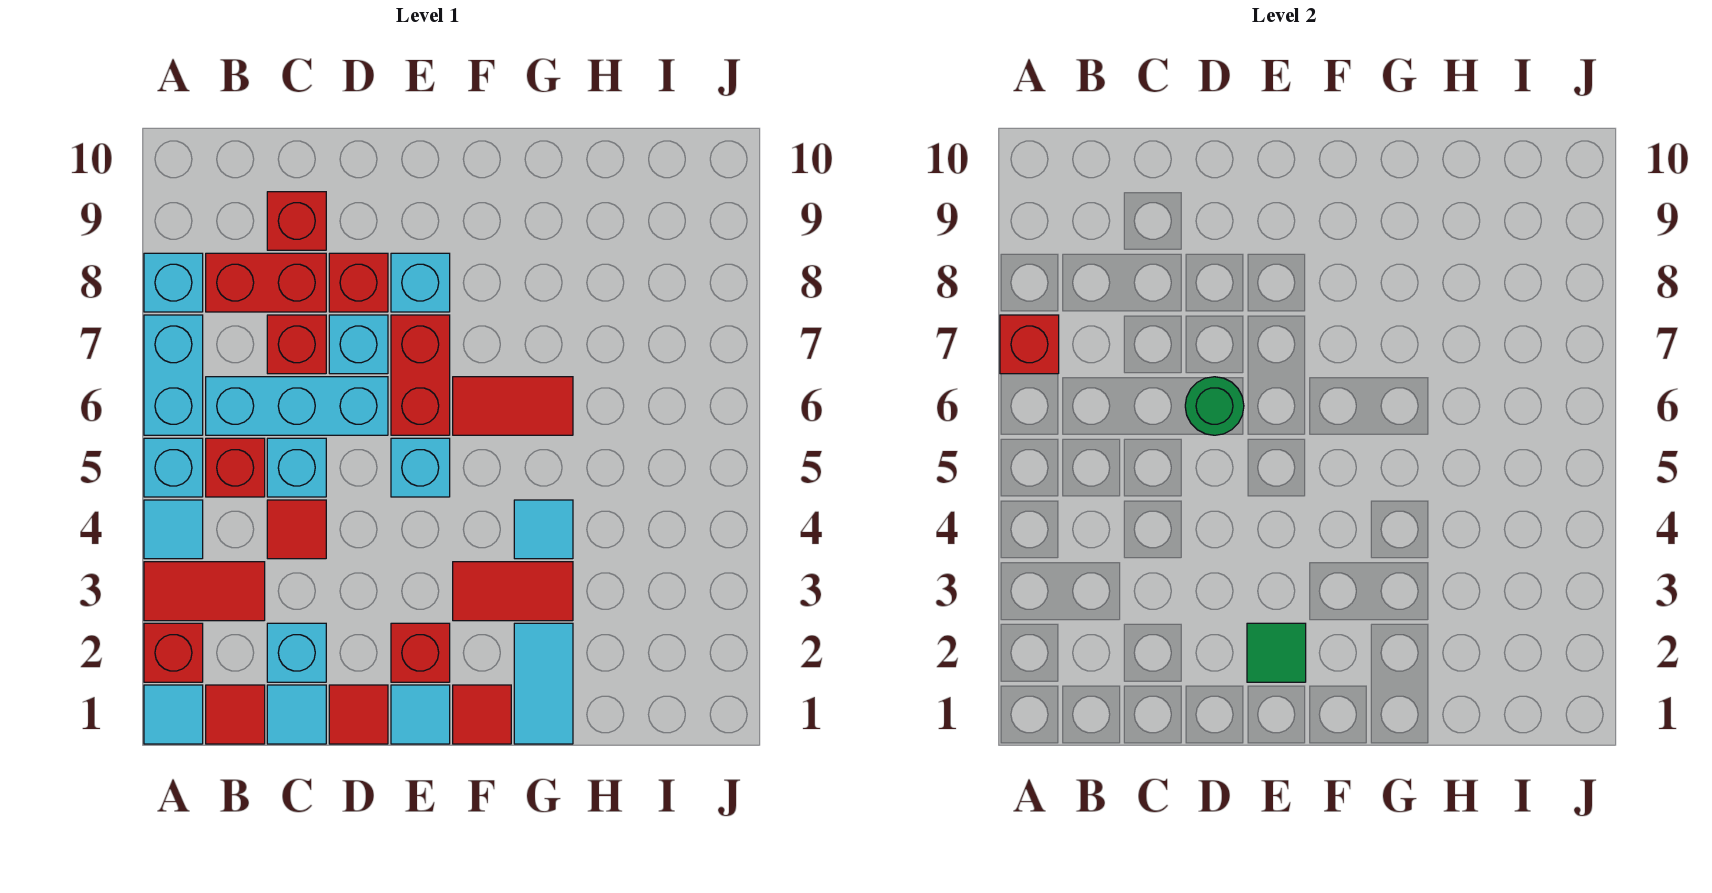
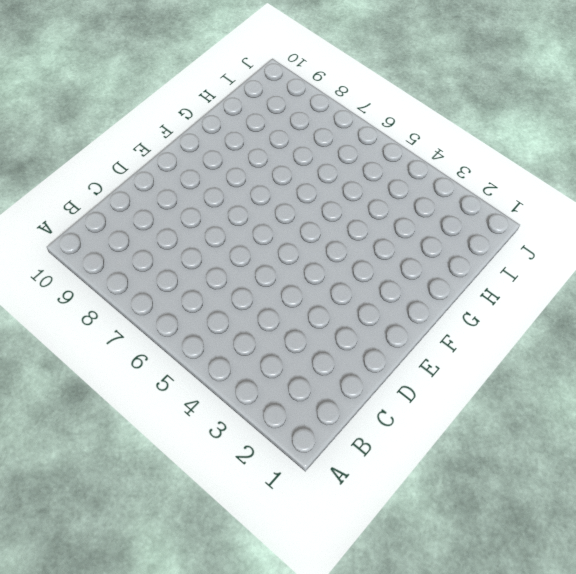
none -> cyan tile A1 level 1
none -> red brick A2 level 1
none -> red tile A3:B3 level 1
none -> cyan tile A4 level 1

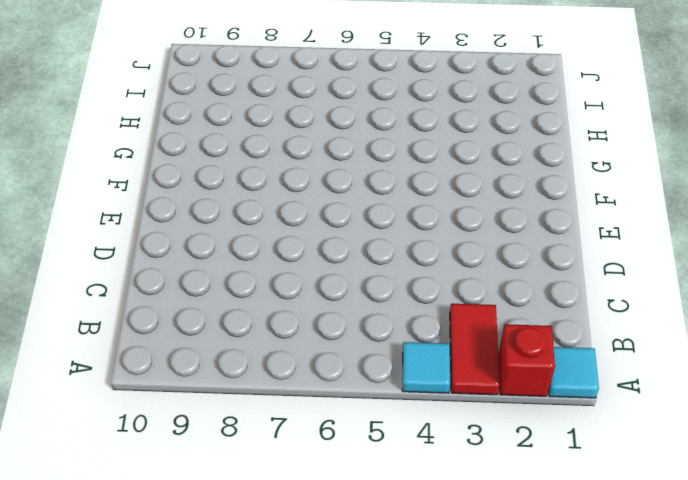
none -> cyan brick A5 level 1
none -> cyan brick A6:A7 level 1
none -> cyan brick A8 level 1
none -> red tile B1 level 1

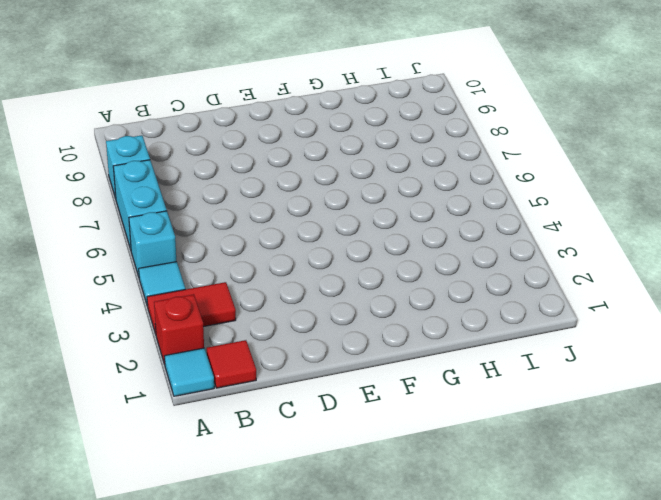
none -> red brick B5 level 1
none -> cyan brick B6:D6 level 1
none -> red brick B8:C8 level 1
none -> cyan tile C1 level 1

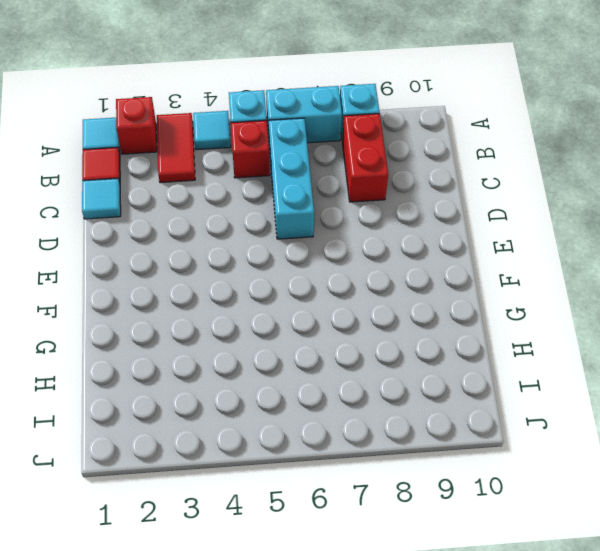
none -> cyan brick C2 level 1
none -> red tile C4 level 1
none -> cyan brick C5 level 1
none -> red brick C7 level 1

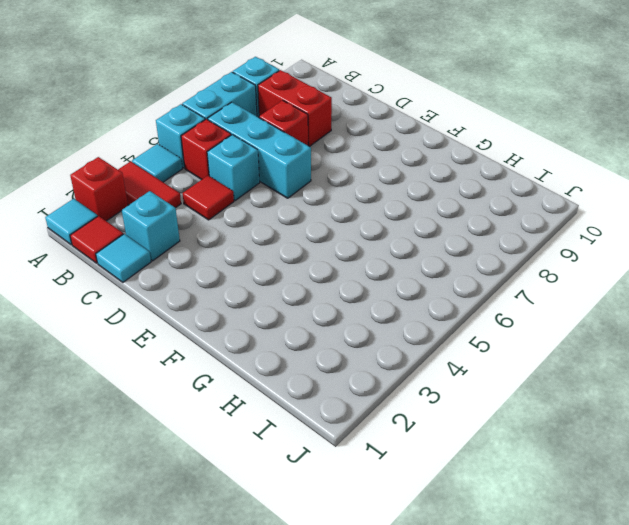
none -> red brick C9 level 1
none -> red tile D1 level 1
none -> cyan brick D7 level 1
none -> red brick D8 level 1

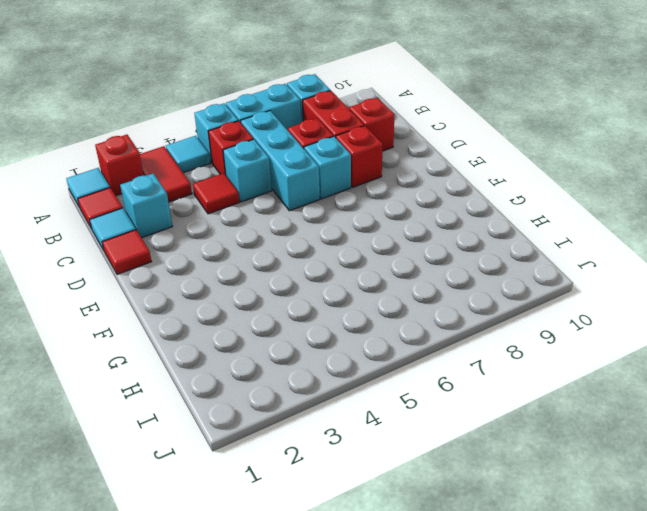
none -> cyan tile E1 level 1
none -> red brick E2 level 1
none -> cyan brick E5 level 1
none -> red brick E6:E7 level 1

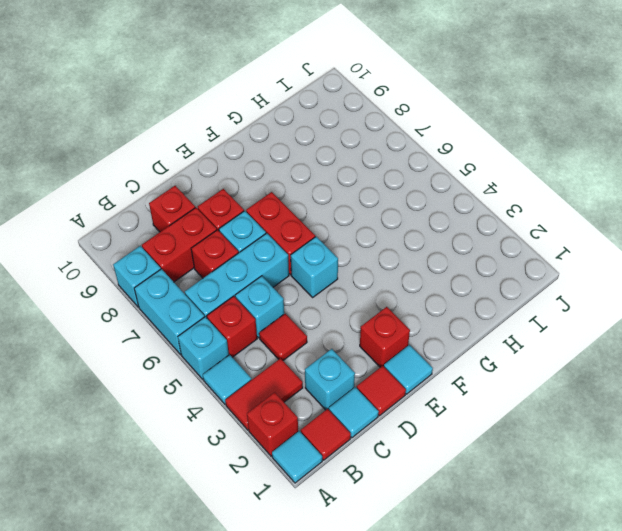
none -> cyan brick E8 level 1
none -> red tile F1 level 1
none -> red tile F3:G3 level 1
none -> red tile F6:G6 level 1

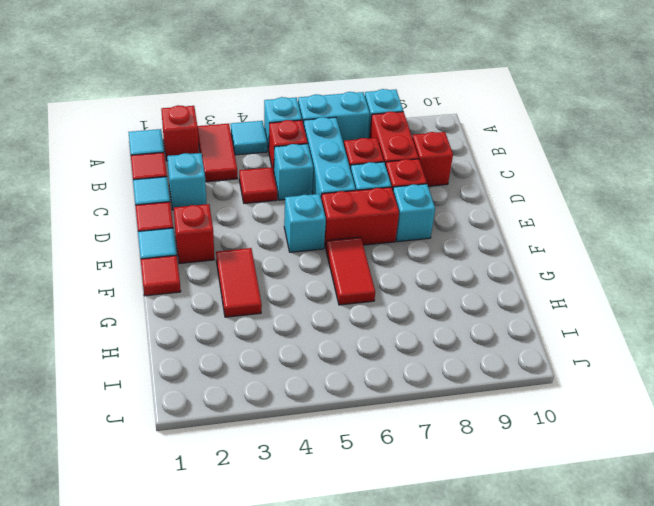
none -> cyan tile G1:G2 level 1
none -> cyan tile G4 level 1
none -> red brick A7 level 2
none -> green round brick D6 level 2

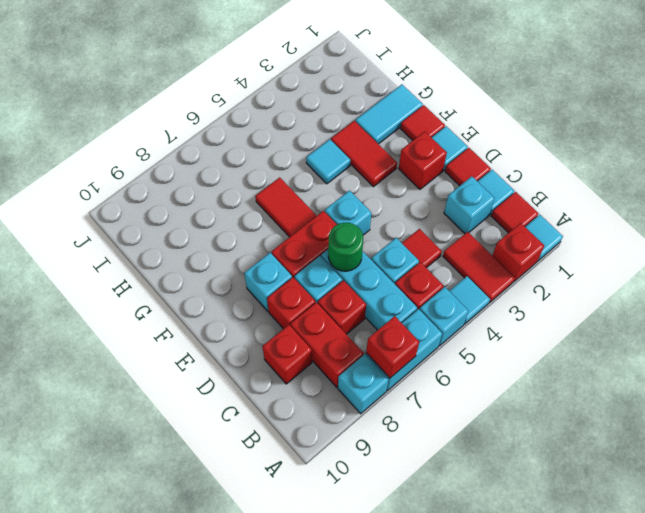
none -> green tile E2 level 2

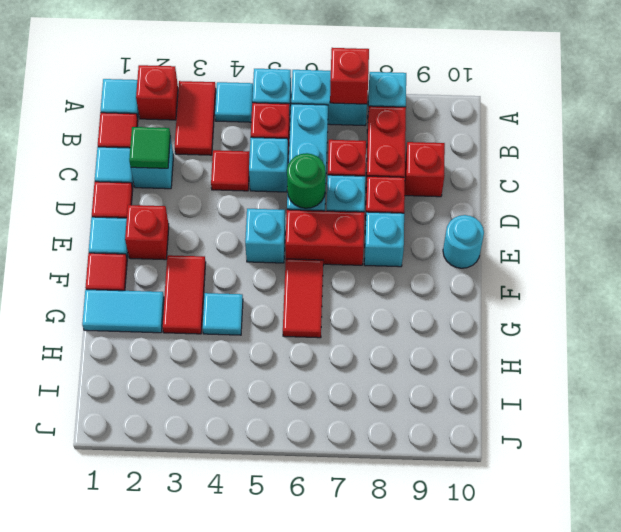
green tile C2 level 2 -> green tile E2 level 2
cyan round brick E10 level 1 -> none

